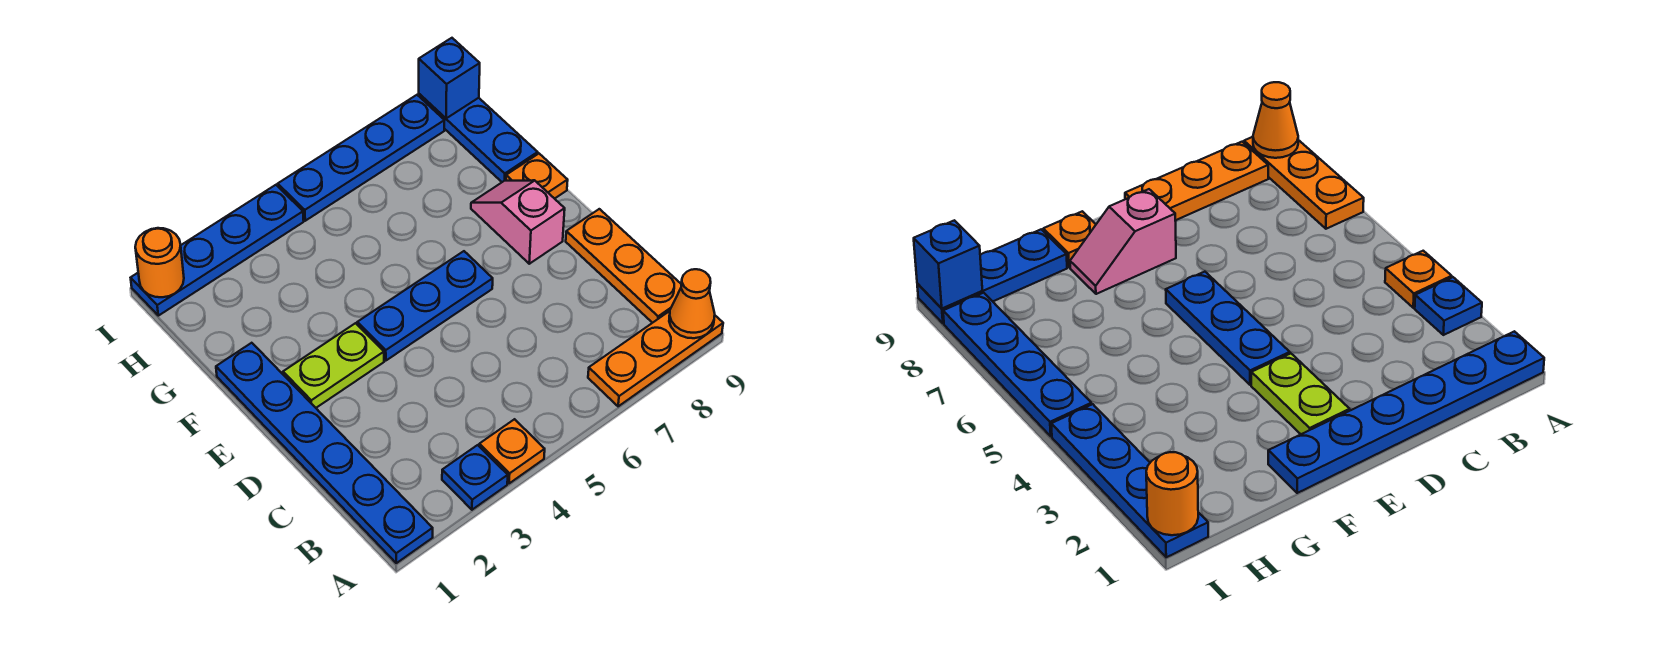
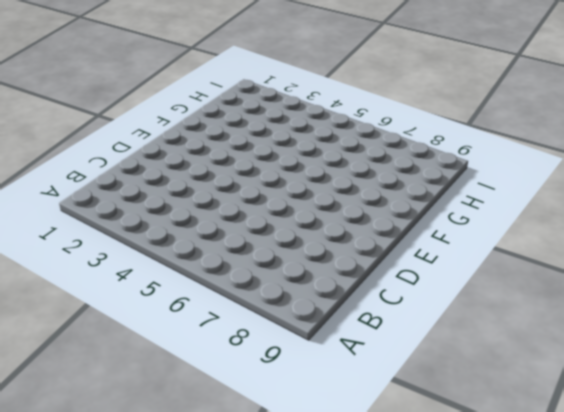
none -> blue plate A1:F1 level 1
none -> blue plate A3 level 1
none -> orange plate A4 level 1

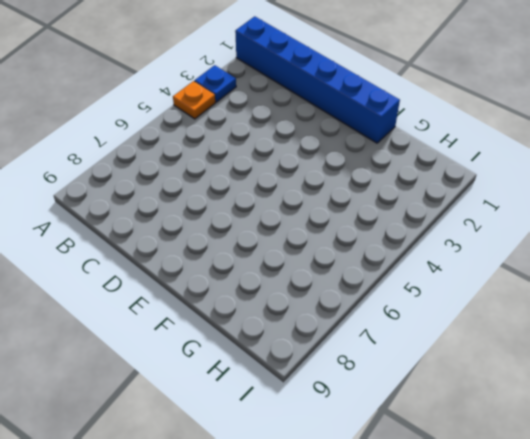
blue brick A1:F1 level 1 -> blue plate A1:F1 level 1
none -> orange plate A7:A9 level 1
none -> orange plate B9:D9 level 1
none -> lime plate E2:E3 level 1

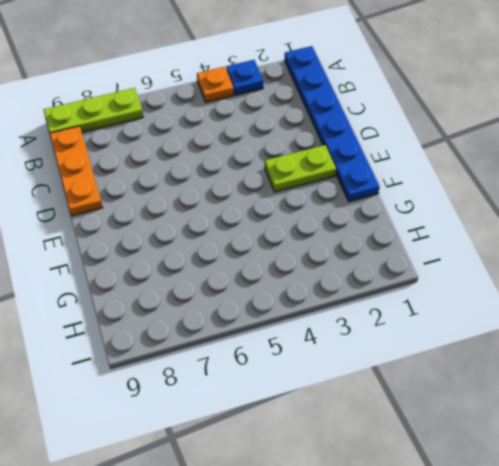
lime plate A7:A9 level 1 -> orange plate A7:A9 level 1
none -> blue plate E4:E6 level 1
none -> pink slope E8:F8 level 1 top E
none -> orange plate F9 level 1

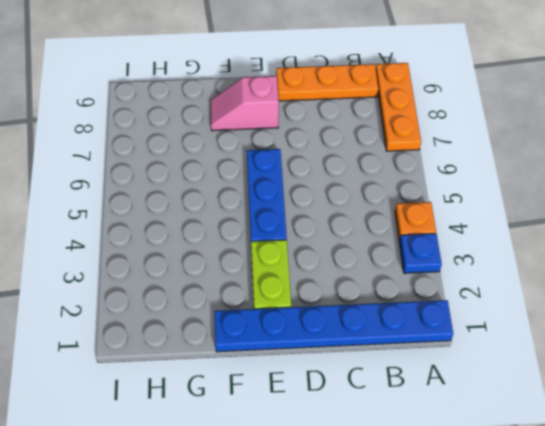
none -> orange plate F9 level 1
none -> blue plate G9:I9 level 1
none -> blue plate I1:I4 level 1

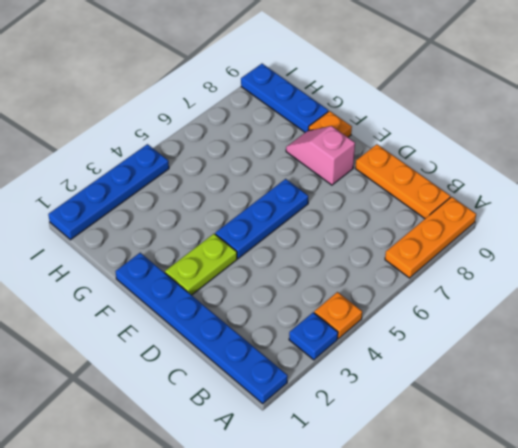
none -> blue plate I5:I8 level 1
none -> orange cone A9 level 2
none -> orange round brick I1 level 2

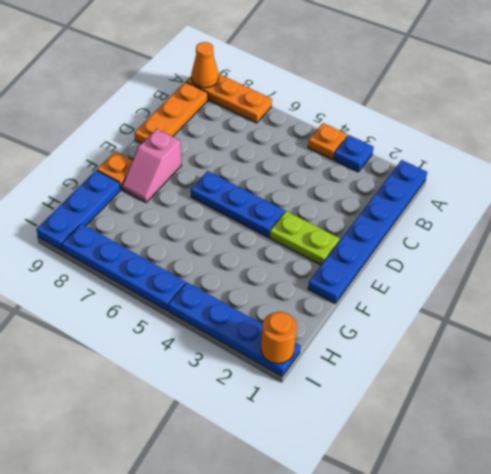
none -> blue brick I9 level 2

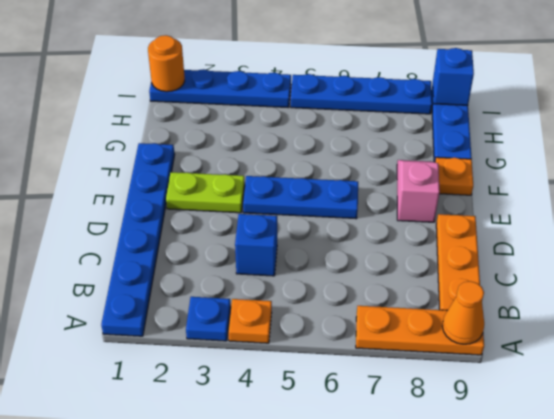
blue brick C4 level 1 -> none

